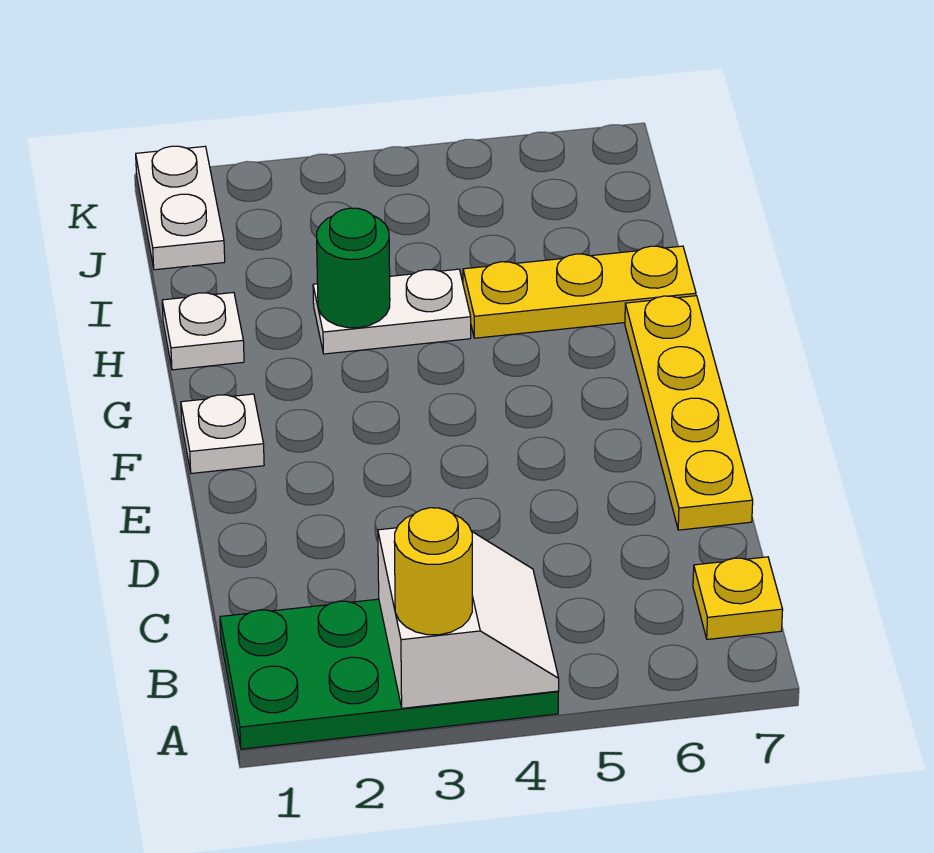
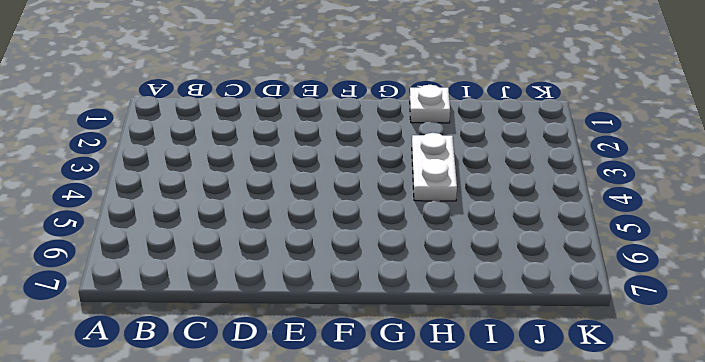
none -> green plate A1:B4 level 1
none -> yellow plate B7 level 1

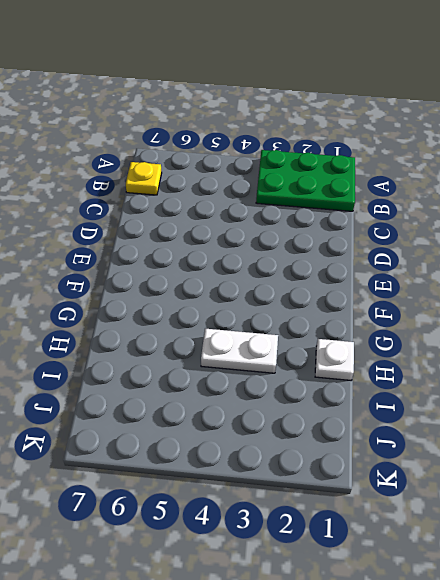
green plate A1:B3 level 1 -> green plate A1:B4 level 1
none -> yellow plate D7:G7 level 1
none -> white plate F1 level 1

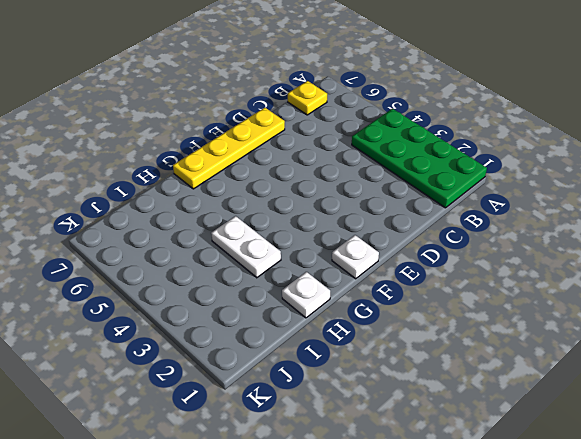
none -> yellow plate H5:H7 level 1
none -> white plate J1:K1 level 1

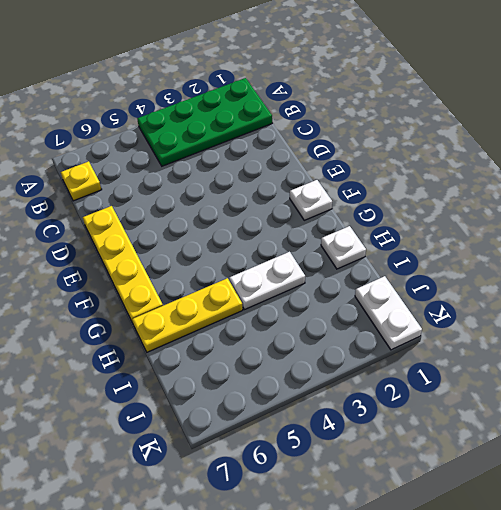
none -> white slope A3:B4 level 2 top 3
none -> green round brick H3 level 2

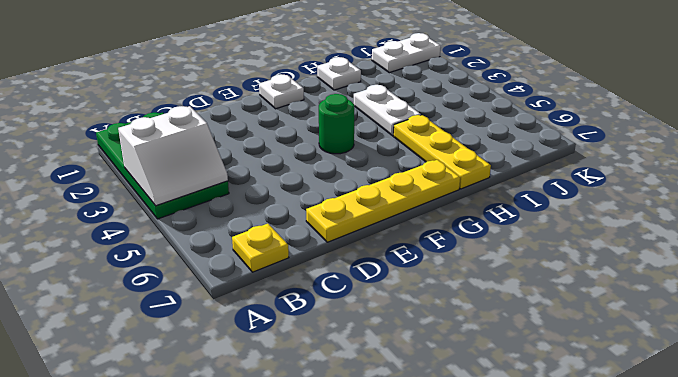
green round brick F4 level 1 -> green round brick H3 level 2
none -> yellow round brick A3 level 3

